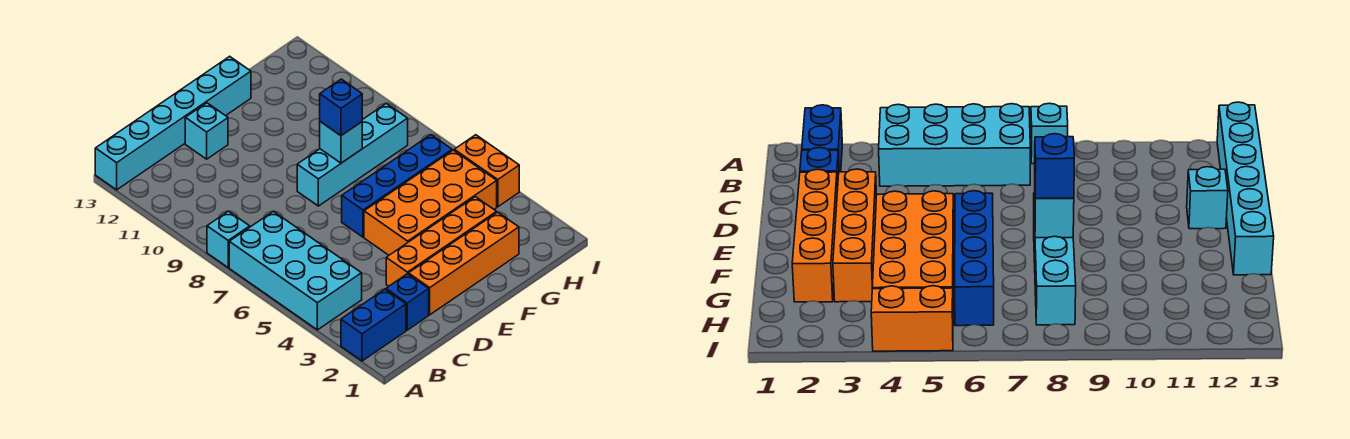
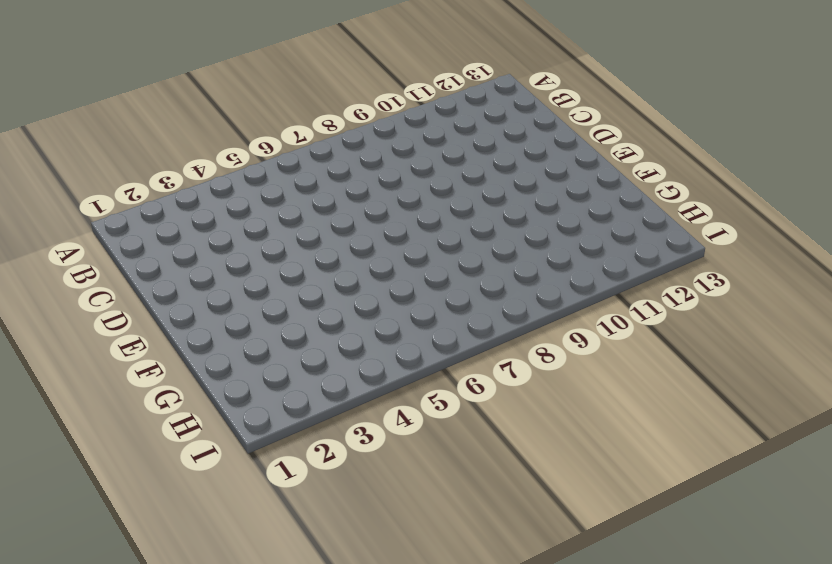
none -> blue brick A2:B2 level 1
none -> cyan brick A4:B7 level 1
none -> cyan brick A8 level 1

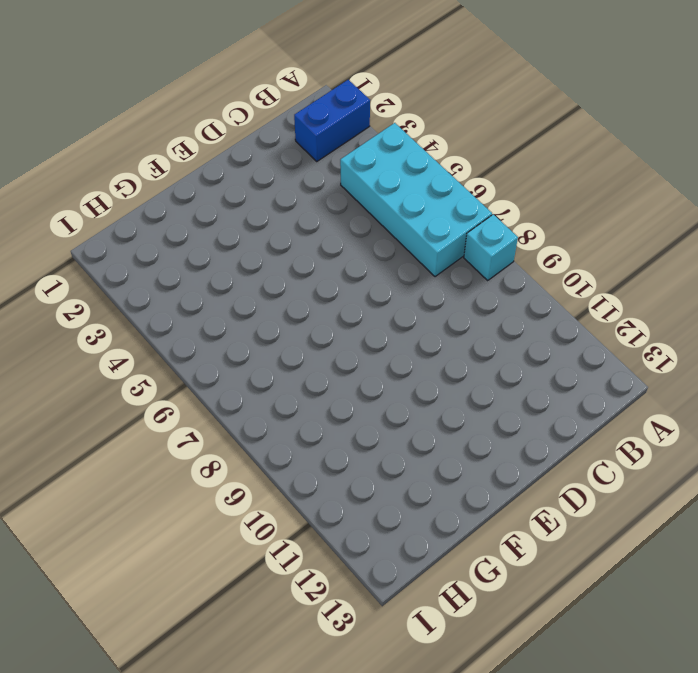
none -> cyan brick A13:F13 level 1
none -> blue brick C2 level 1
none -> orange brick D2:G2 level 1

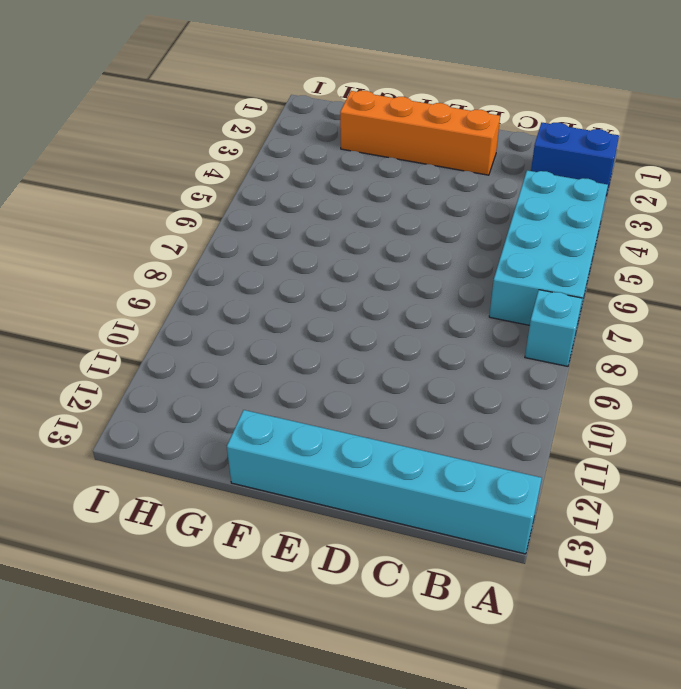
none -> blue brick C2 level 1
none -> orange brick D3:G3 level 1
none -> cyan brick D12 level 1

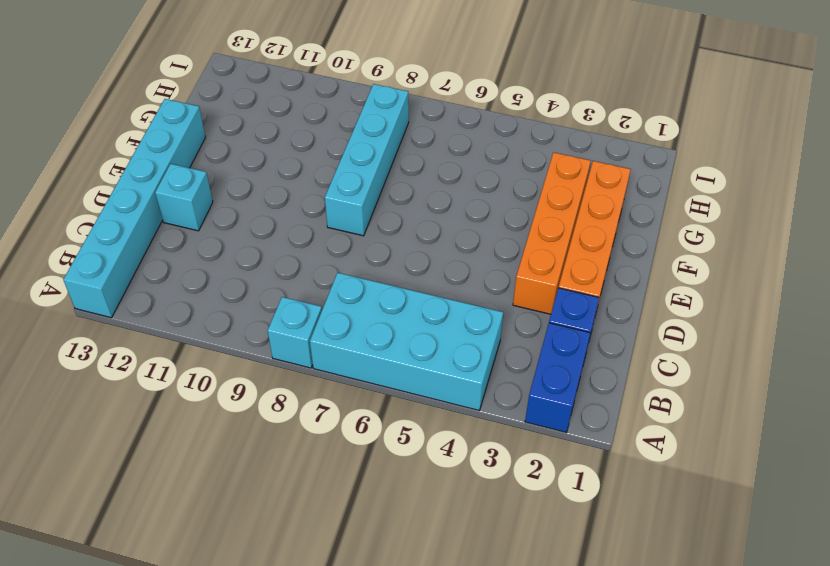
none -> orange brick E4:H5 level 1
none -> blue brick E6:H6 level 1
none -> orange brick I4:I5 level 1

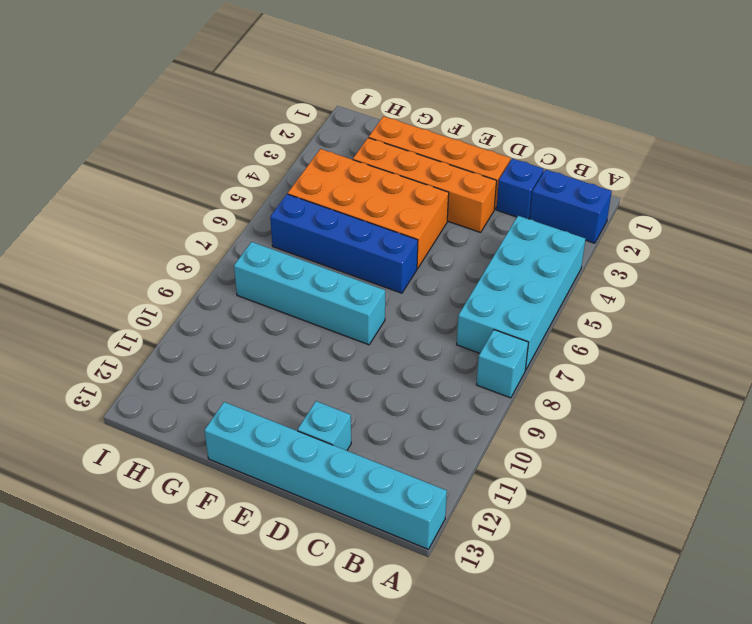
none -> orange brick I4:I5 level 1
none -> cyan brick F8 level 2
none -> blue brick F8 level 3

